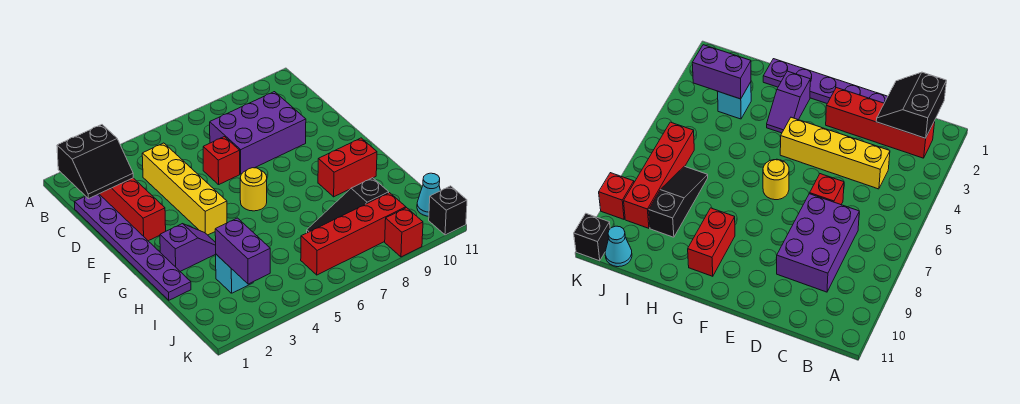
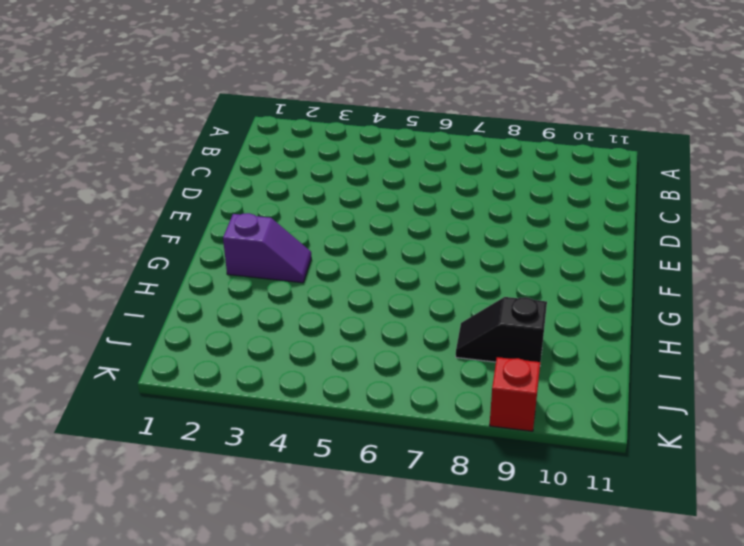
black slope I8:I9 level 1 top 9 -> black slope I7:I9 level 1 top 9
none -> red brick B2:E2 level 1
none -> purple plate C1:H1 level 1
none -> yellow brick C4:F4 level 1

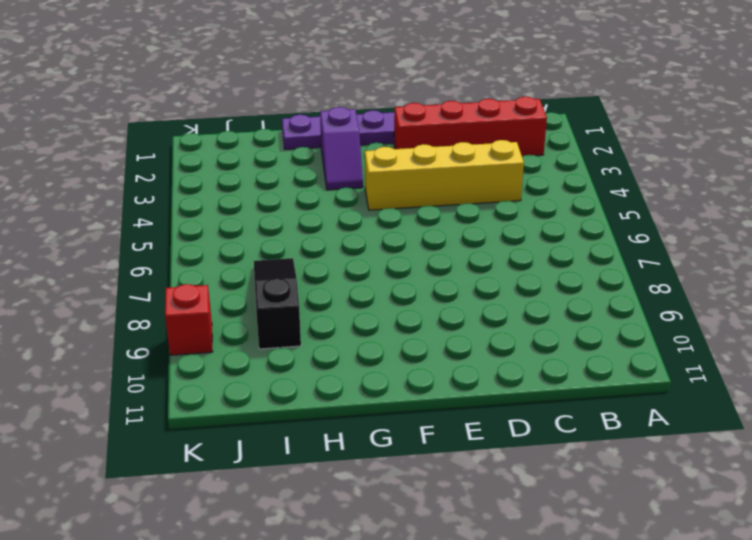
none -> purple brick C7:D9 level 1
none -> red brick D6 level 1
none -> yellow round brick F6 level 1

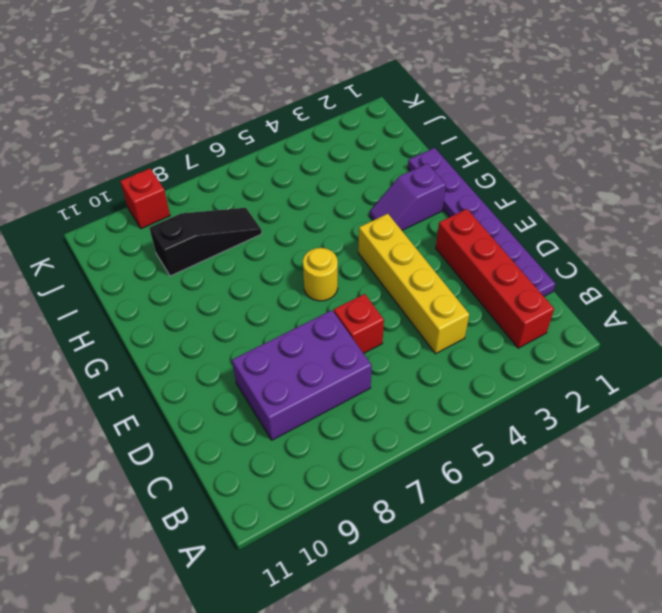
none -> red brick G9:G10 level 1
none -> cyan brick I3 level 1
none -> red brick J6:J9 level 1

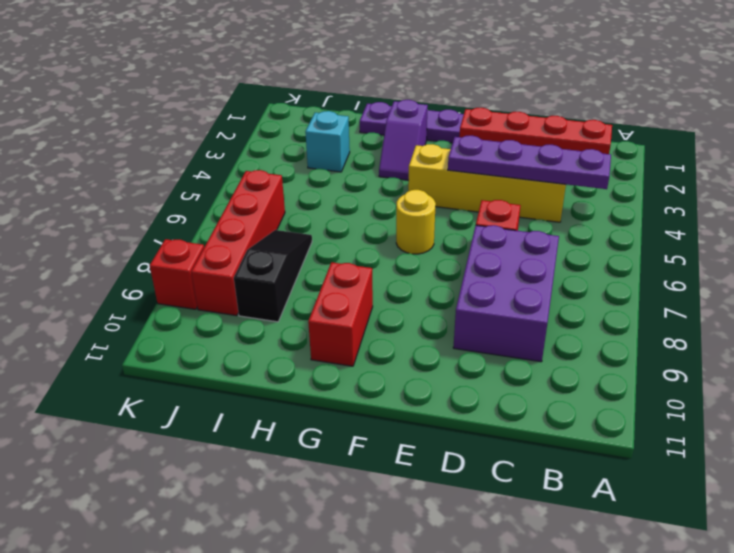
purple plate B4:E4 level 2 -> none
none -> cyan cone J11 level 1
none -> black brick K11 level 1
none -> black slope B1:C2 level 2 top B

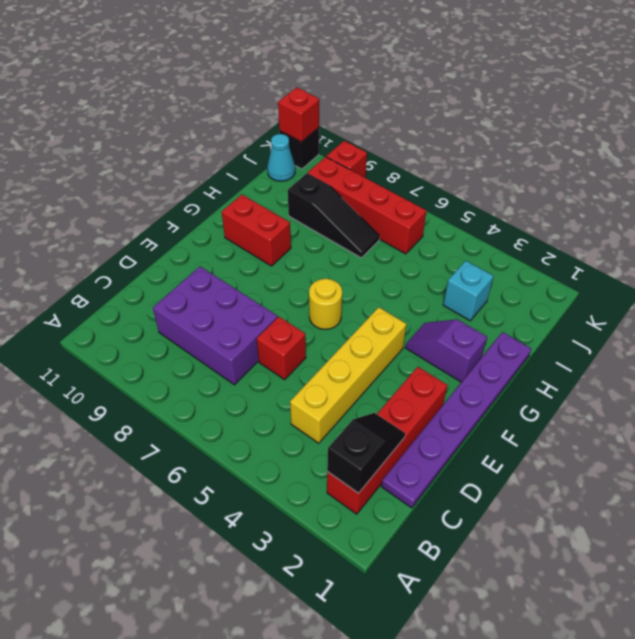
black slope B2:C2 level 2 top B -> black slope B1:C2 level 2 top B
red brick K11 level 2 -> none
none -> purple brick I3:J3 level 2

